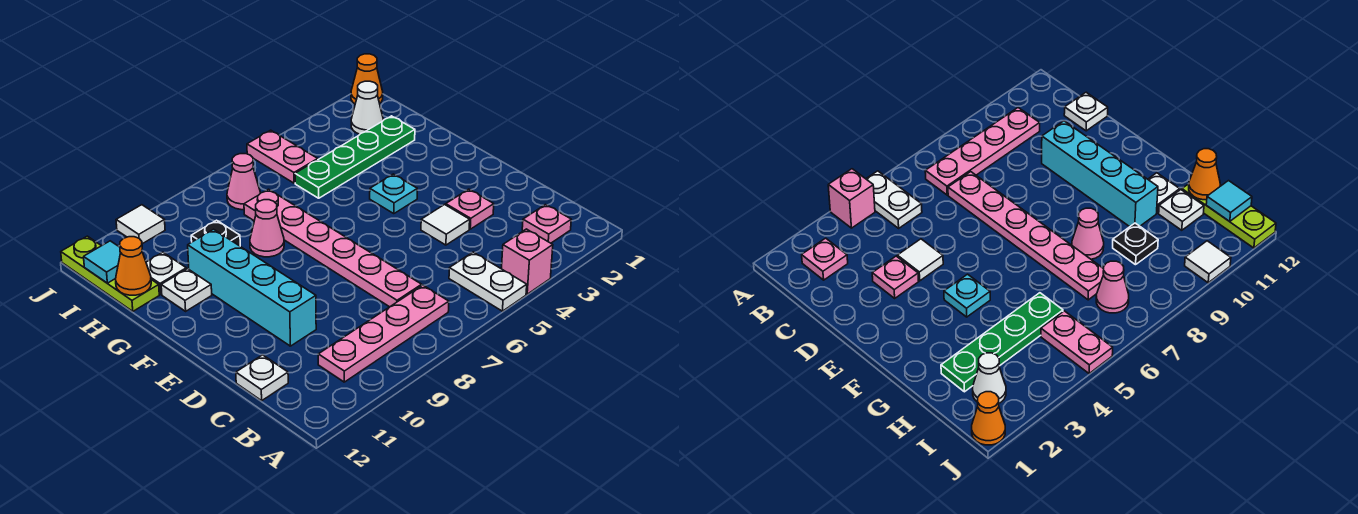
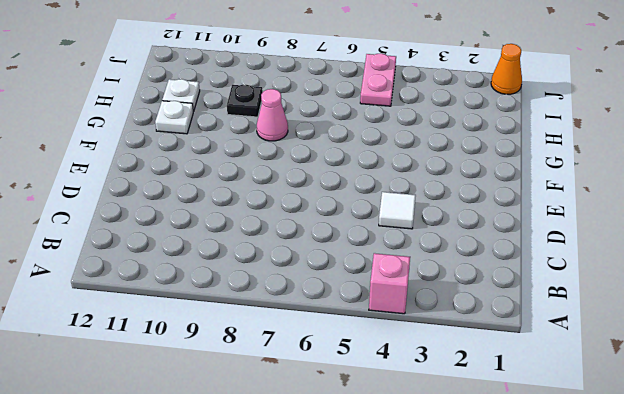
none -> white plate A5:B5 level 1
none -> pink plate B2 level 1
none -> pink plate B7:B10 level 1

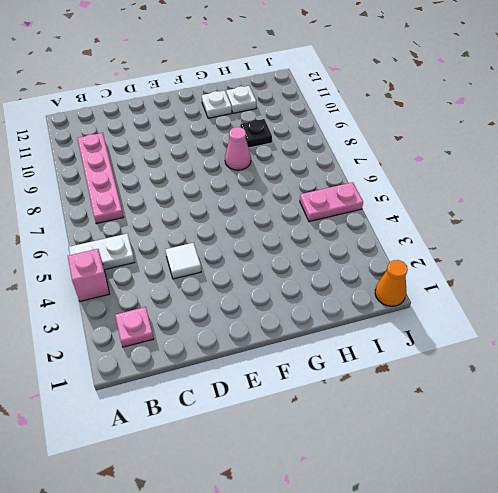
none -> pink plate C7:H7 level 1
none -> white plate C12 level 1
none -> pink plate D3 level 1

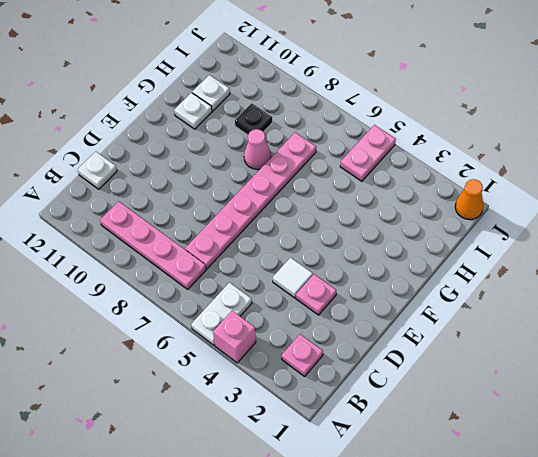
none -> cyan brick D10:G10 level 1
none -> cyan plate F4 level 1
none -> green plate H2:H5 level 1

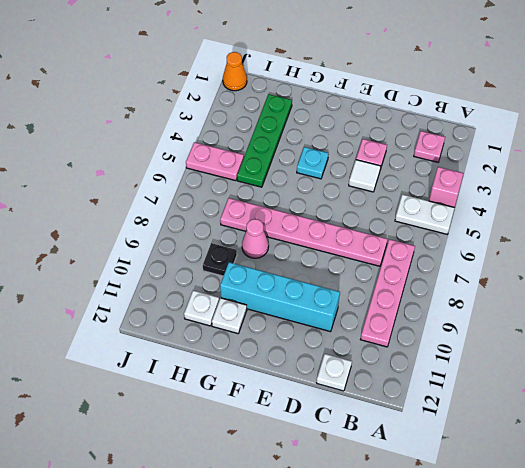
none -> lime plate H12:J12 level 1
none -> white cone I2 level 1
none -> pink cone I7 level 1

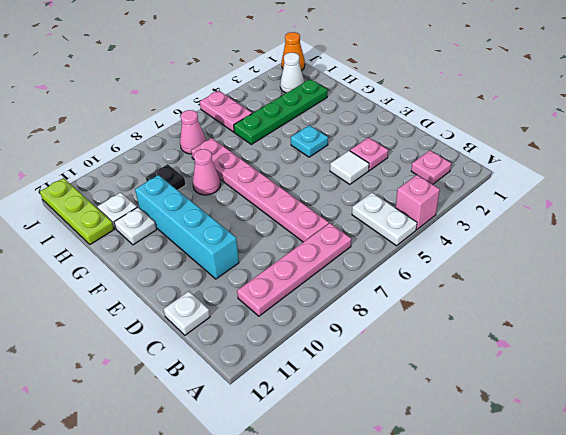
none -> white tile J10 level 1
none -> orange cone H12 level 2
none -> cyan tile I12 level 2

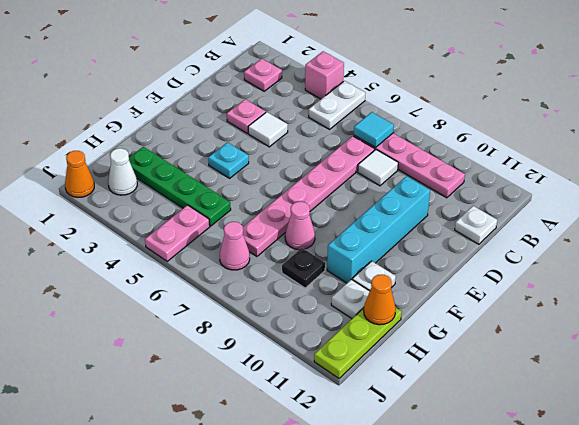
cyan tile B7 level 2 -> cyan tile I12 level 2
white tile C8 level 1 -> white tile J10 level 1

